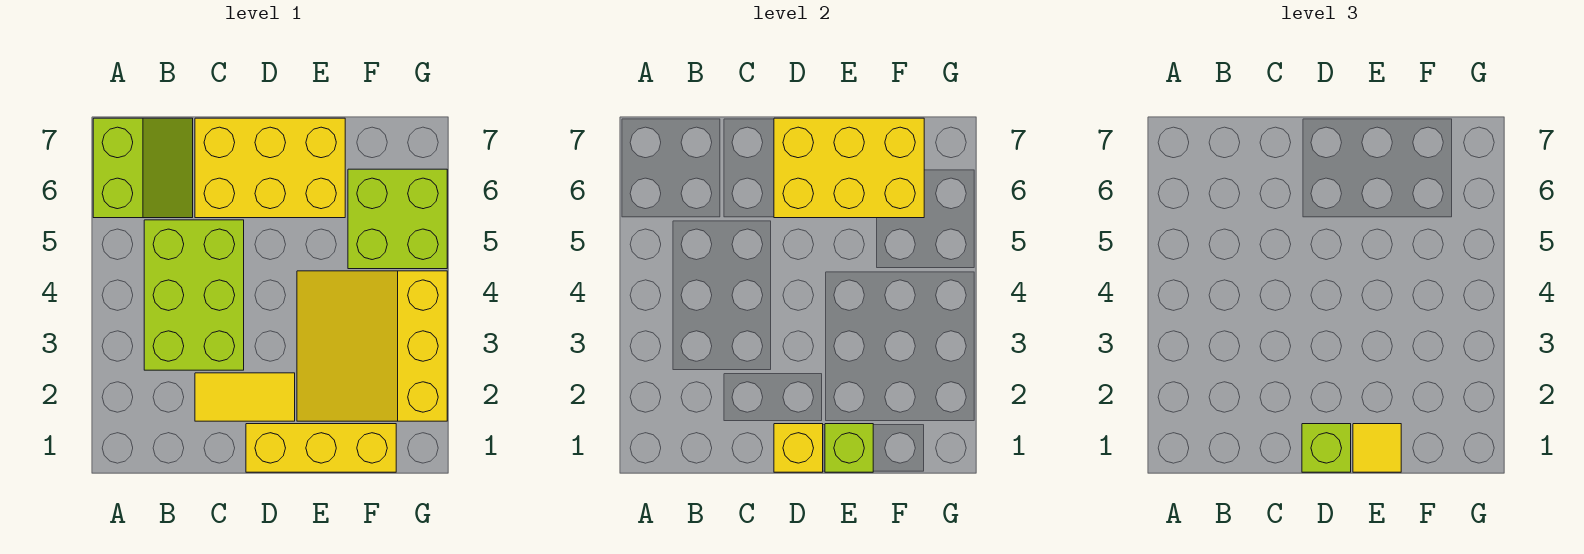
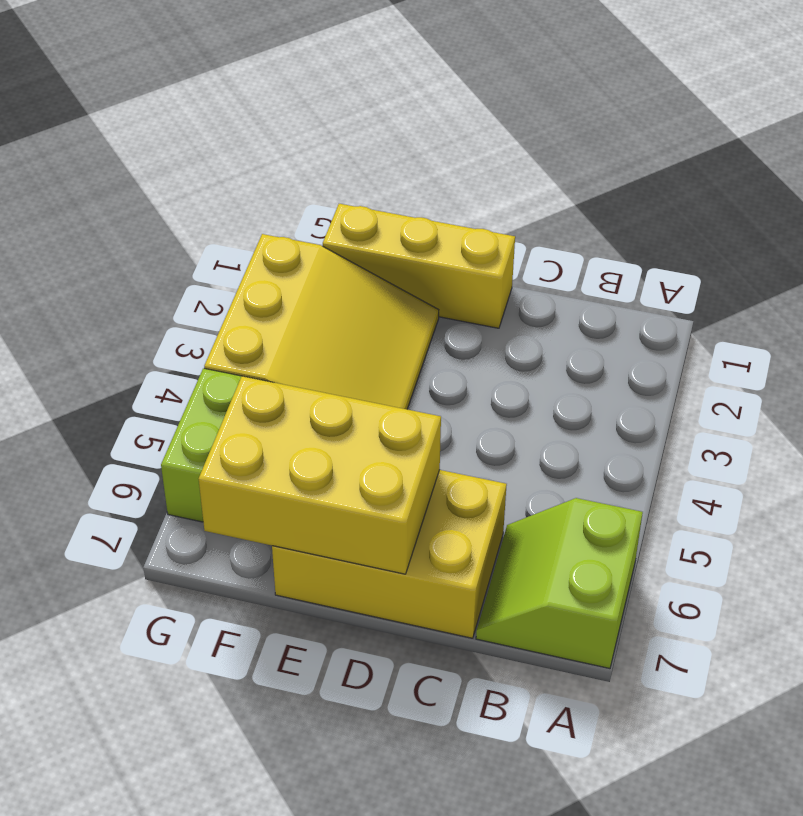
none -> lime brick B3:C5 level 1
none -> yellow tile C2:D2 level 1
none -> yellow brick D1 level 2

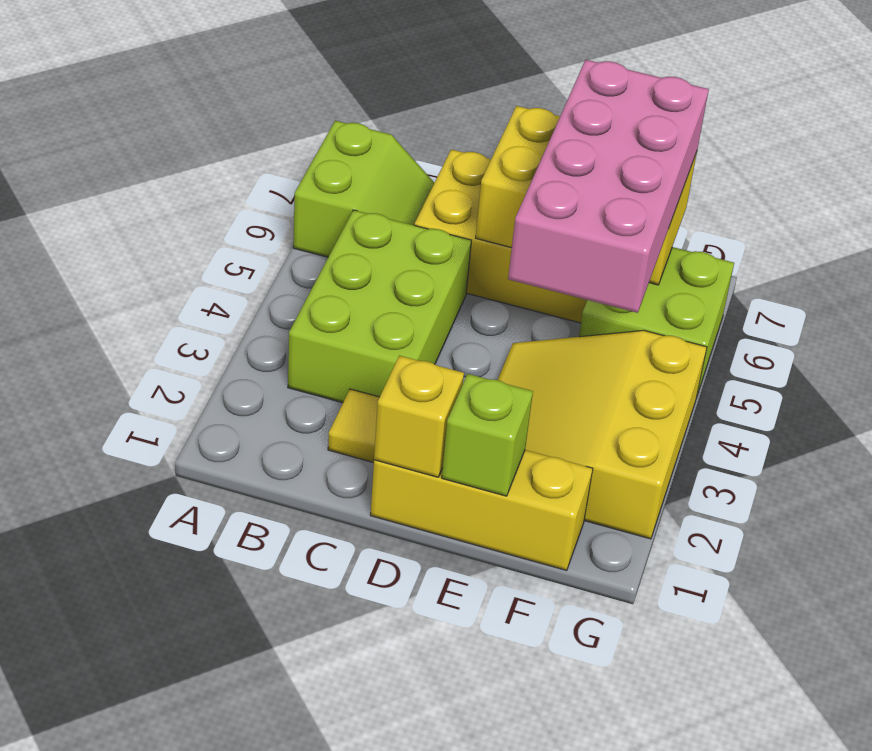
pink brick E4:F7 level 3 -> none
none -> lime brick D1 level 3
none -> yellow tile E1 level 3

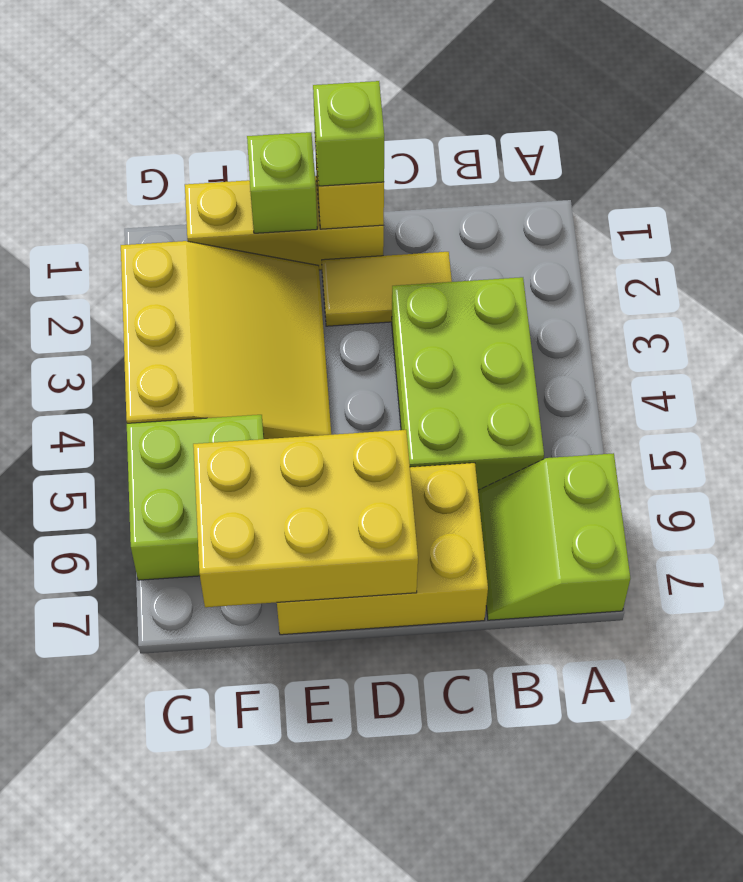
none -> yellow tile E1 level 3

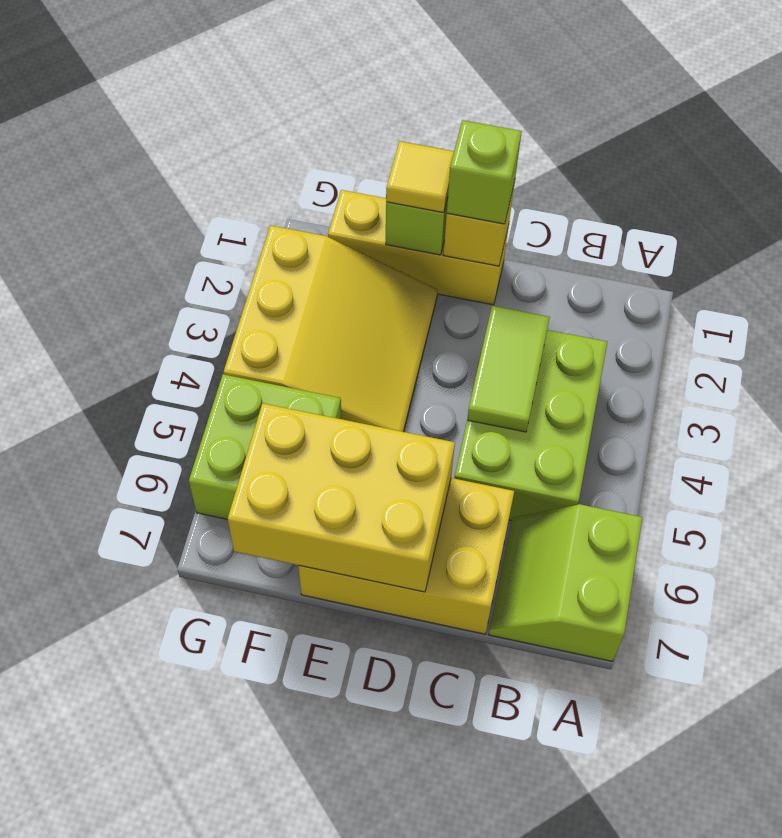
lime tile C3:C4 level 2 -> none
none -> yellow tile C2:D2 level 1

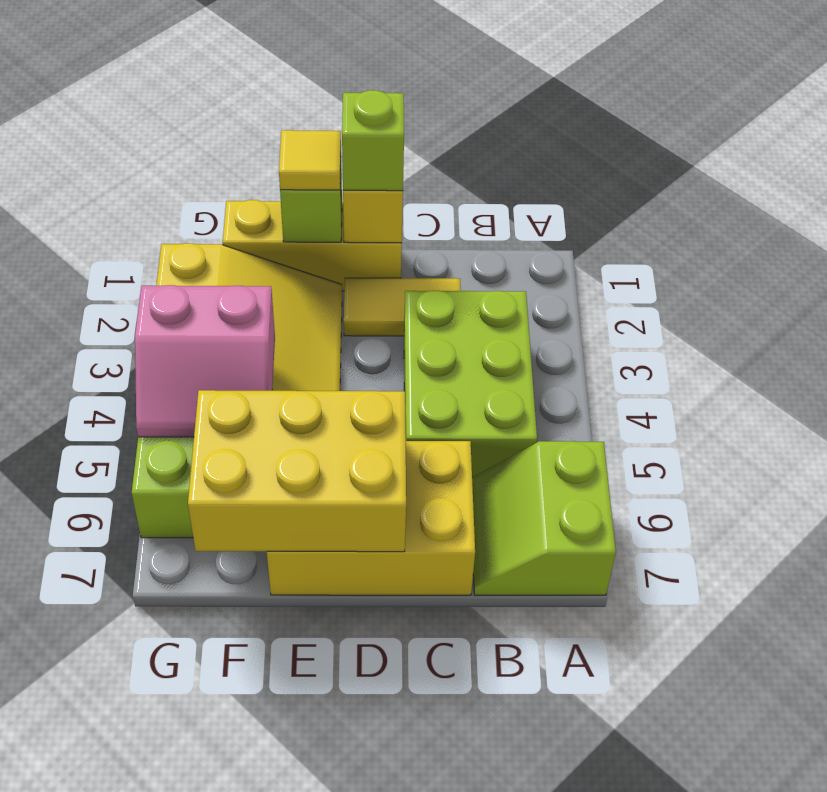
pink slope F4:G5 level 2 top 4 -> none

